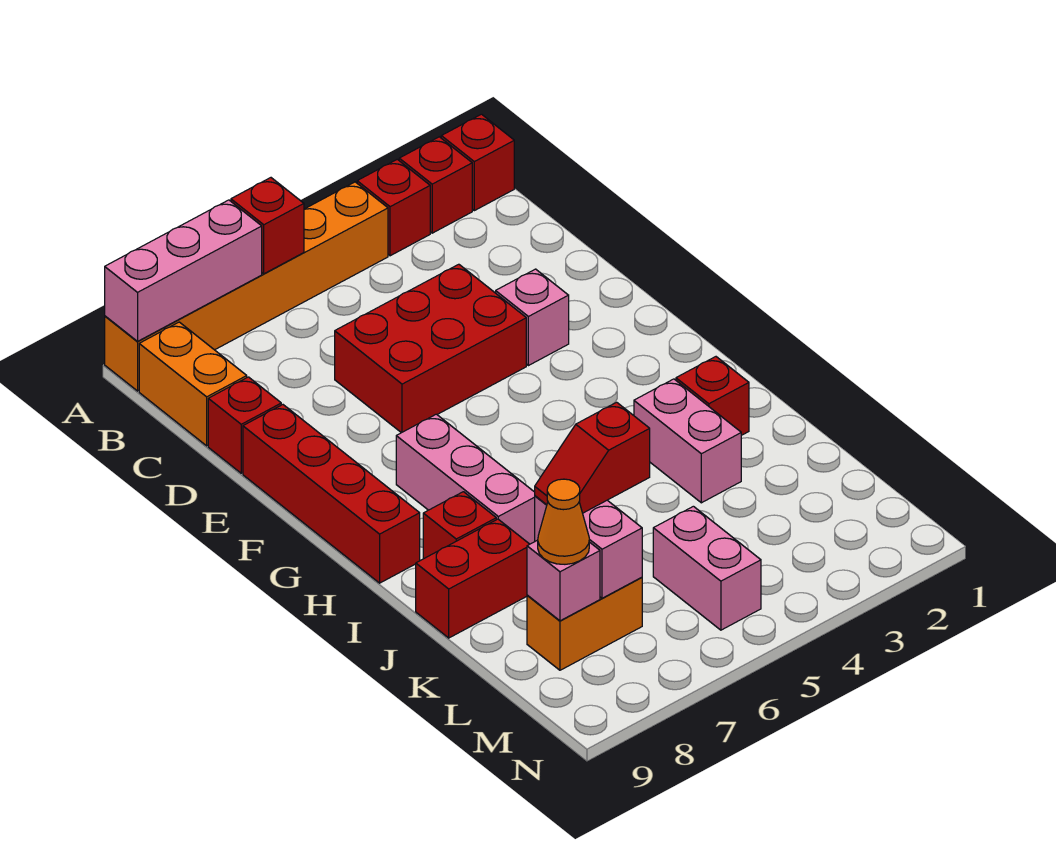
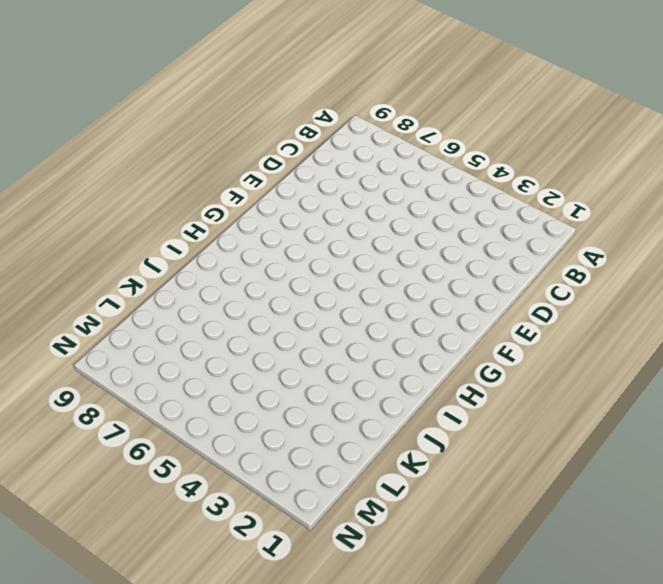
none -> red brick A1 level 1
none -> red brick A2 level 1
none -> red brick A3 level 1

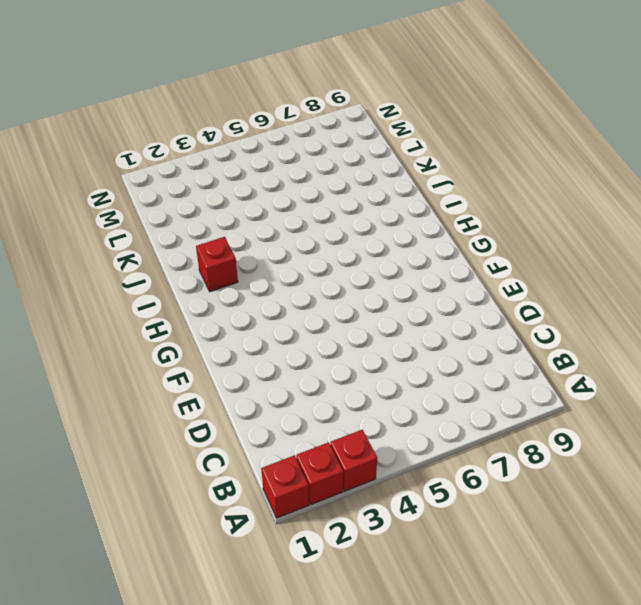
none -> orange brick A4:A9 level 1
none -> orange brick B9:C9 level 1
none -> red brick D4:E6 level 1

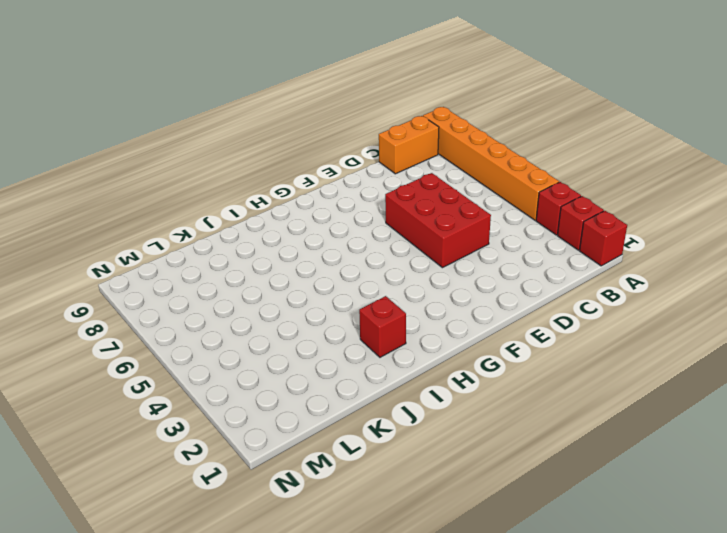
none -> red brick D9 level 1
none -> pink brick E3 level 1
none -> red brick E9:H9 level 1

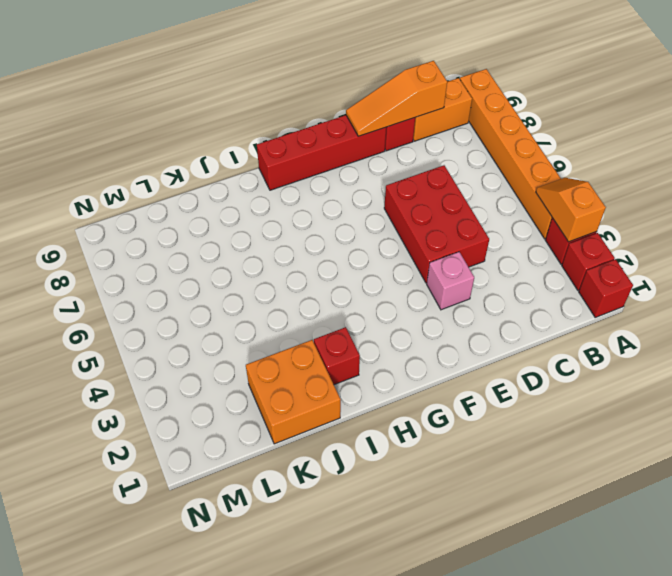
orange slope A3:A4 level 2 top 3 -> none
orange slope C9:E9 level 2 top C -> none
orange brick J1:K2 level 1 -> none
none -> pink brick G7:I7 level 1
none -> pink brick I3:J3 level 1
none -> red brick I8 level 1

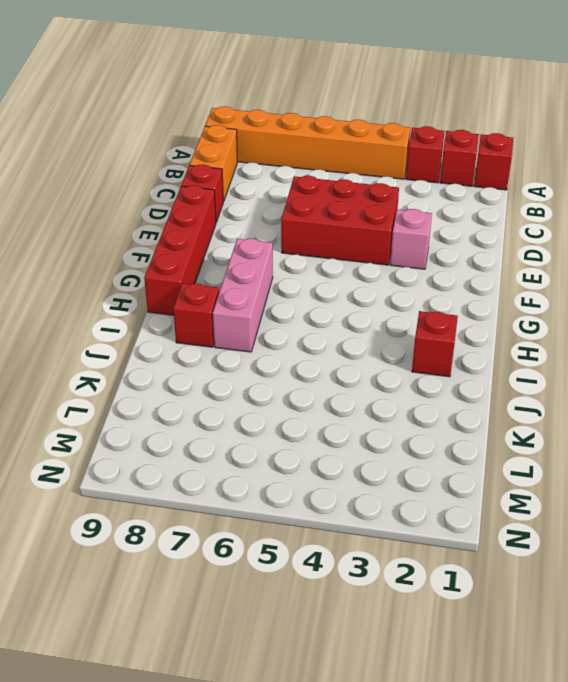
none -> pink brick I3:J3 level 1
none -> red brick J8:J9 level 1
none -> pink brick L5:M5 level 1

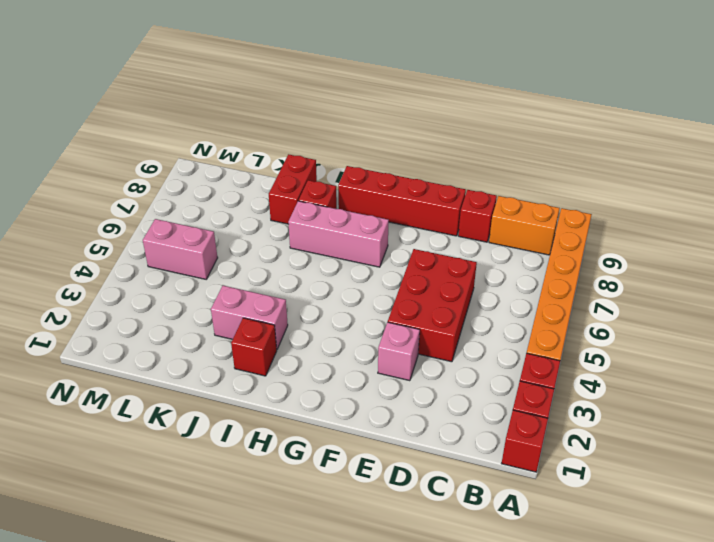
none -> orange brick L7:L8 level 1
none -> red brick A6 level 2
none -> pink brick A7:A9 level 2

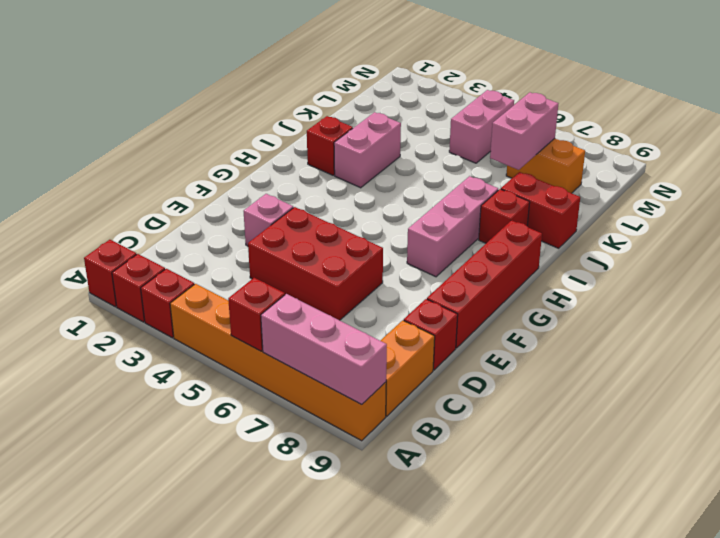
none -> pink brick L8 level 2
none -> red slope K6:K7 level 3 top 6
none -> orange cone L8 level 3

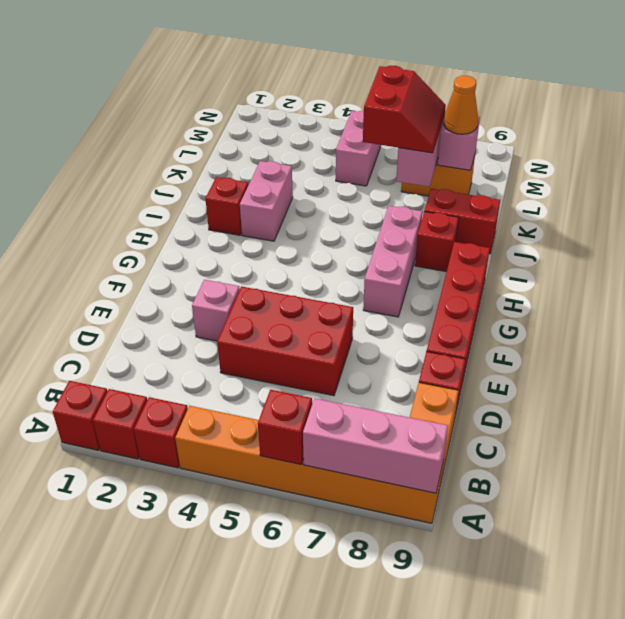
red slope K6:L7 level 3 top 6 -> red slope K6:K7 level 3 top 6

